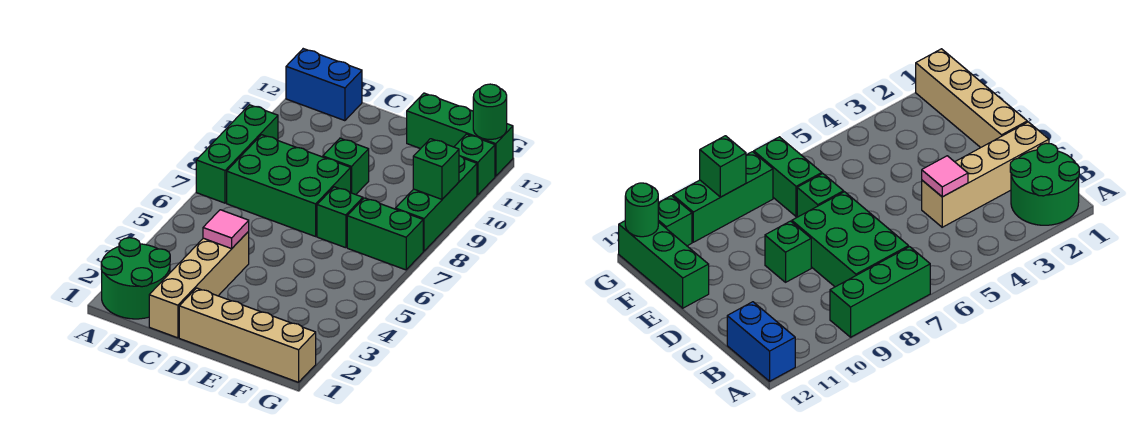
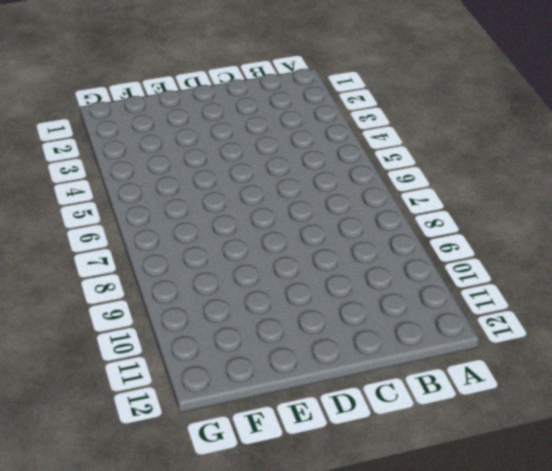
none -> green round brick A1:B2 level 1
none -> green brick A7:A9 level 1
none -> blue brick A12:B12 level 1

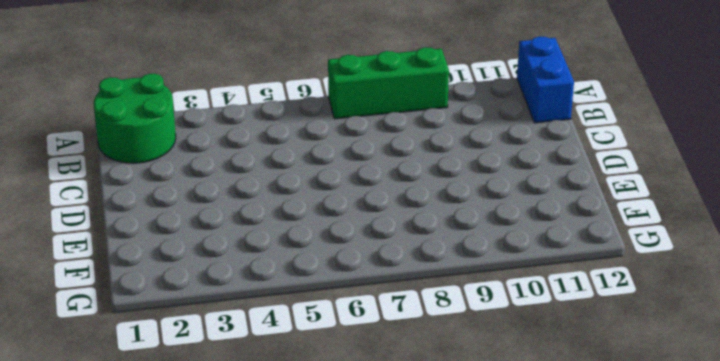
none -> green brick B7:D8 level 1
none -> tan brick C1:C4 level 1
none -> tan brick D1:G1 level 1

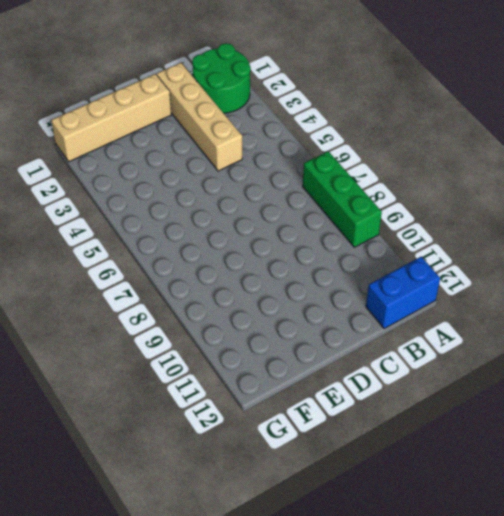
none -> green brick B7:D8 level 1
none -> green brick D9 level 1
none -> green brick E7 level 1

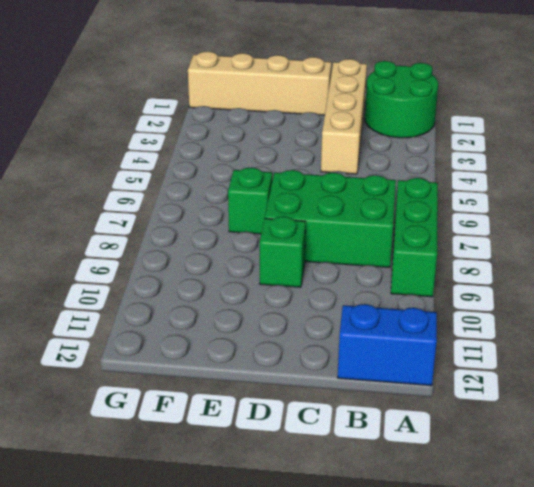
none -> green brick E12:G12 level 1
none -> green brick F7:G7 level 1
none -> green brick G8:G10 level 1

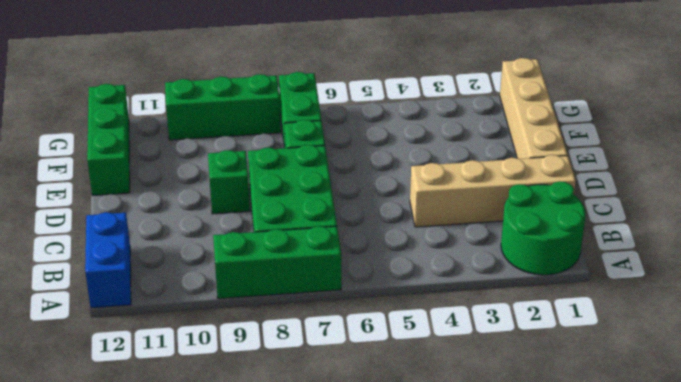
none -> green brick G11 level 1
none -> pink tile C4 level 2
none -> green brick G9 level 2

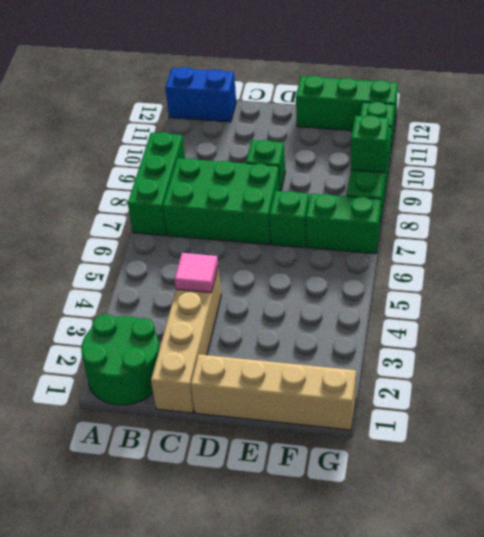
none -> green round brick G12 level 2

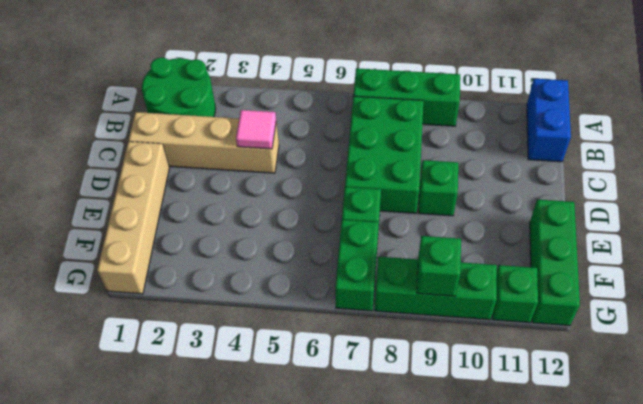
none -> green round brick G12 level 2

